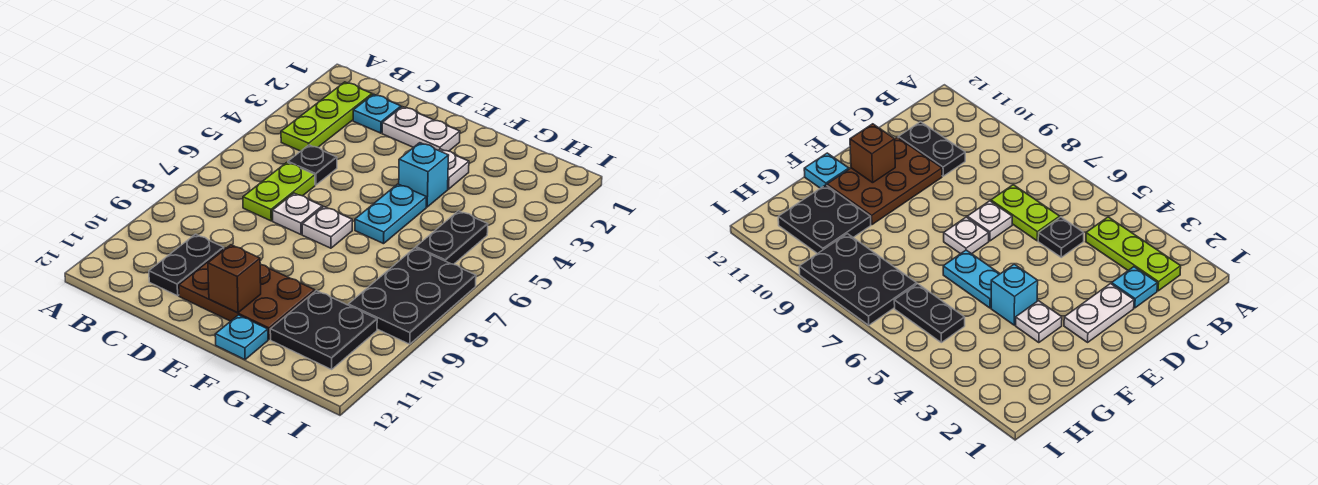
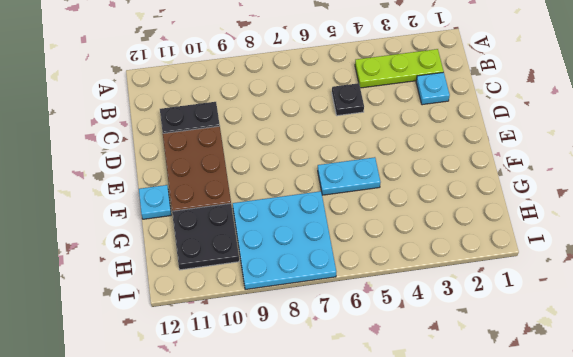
cyan plate G7:I9 level 1 -> black plate H7:I9 level 1
none -> lime plate C6:C7 level 1
none -> white plate D2:E2 level 1
none -> white plate D7 level 1

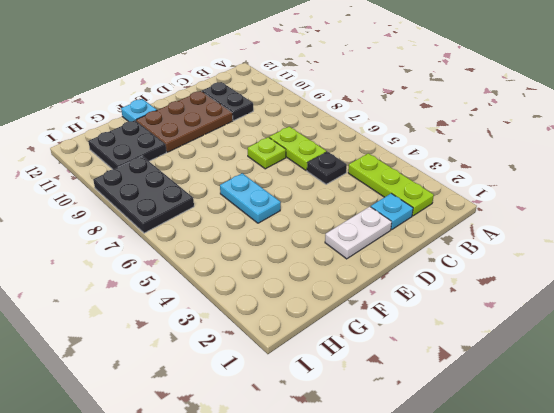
lime plate D7 level 1 -> white plate D7 level 1
none -> white plate E7 level 1
none -> white plate F3 level 1
none -> cyan brick F4 level 1

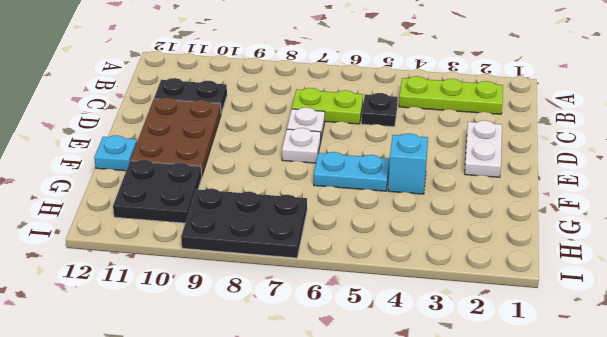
none -> cyan plate C2 level 1
none -> white plate F3 level 1
none -> black plate H5:H6 level 1

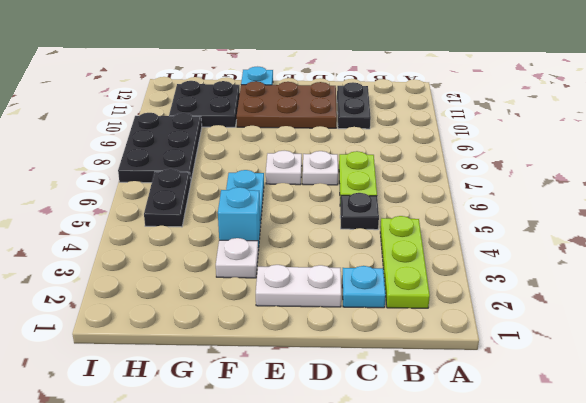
none -> brown brick E11 level 2

